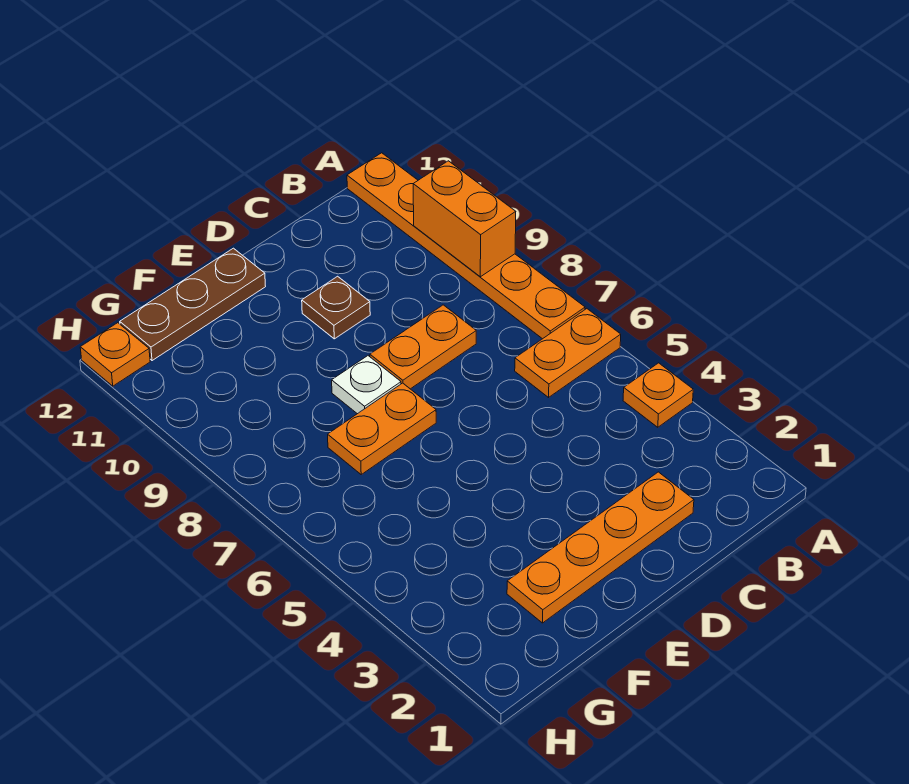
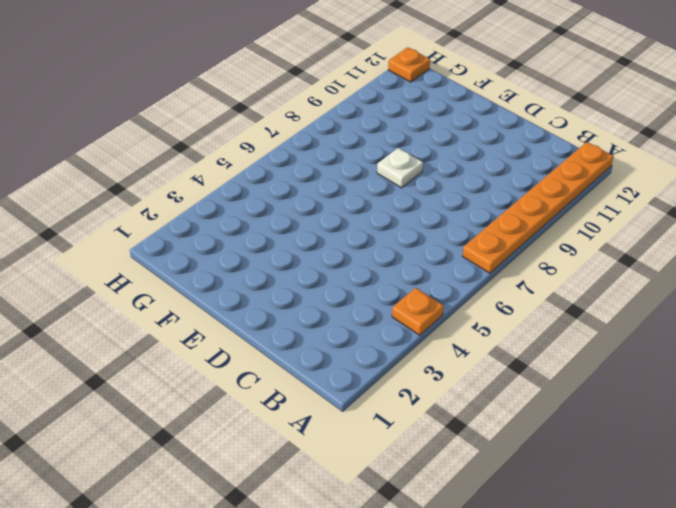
none -> orange plate A6:B6 level 1
none -> orange plate C2:F2 level 1

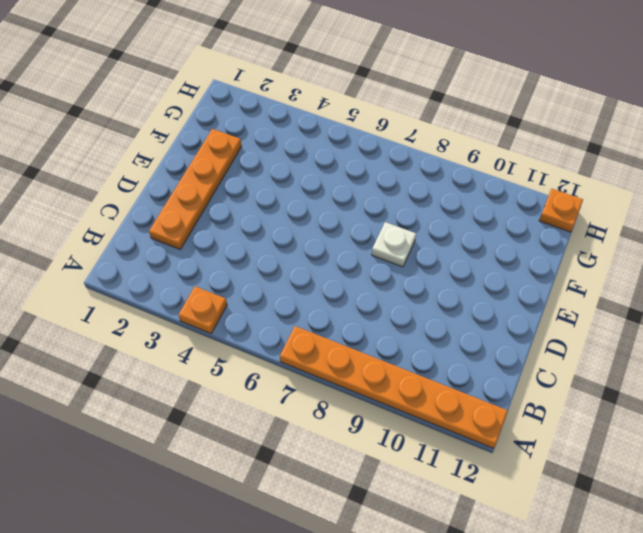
none -> orange plate A6:B6 level 1
none -> orange plate C8:D8 level 1

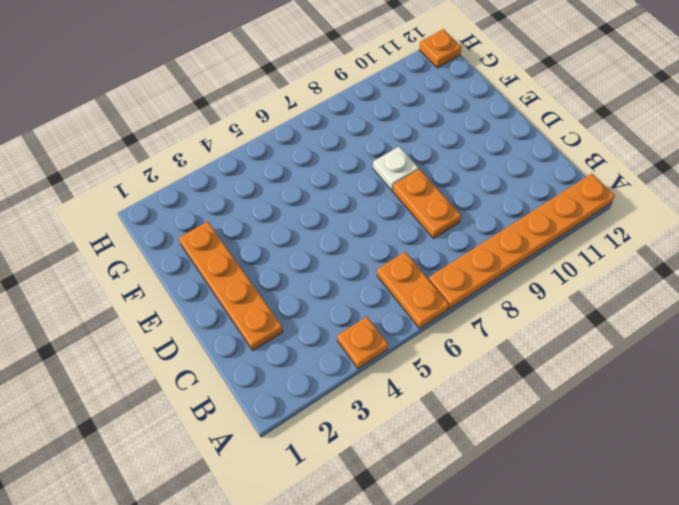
none -> brown plate D10 level 1
none -> orange plate E7:F7 level 1

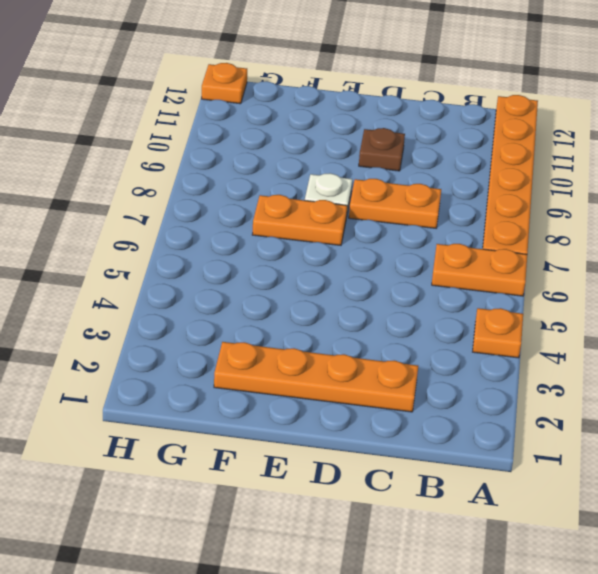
none -> brown plate E12:G12 level 1
none -> orange brick A9:A10 level 2

